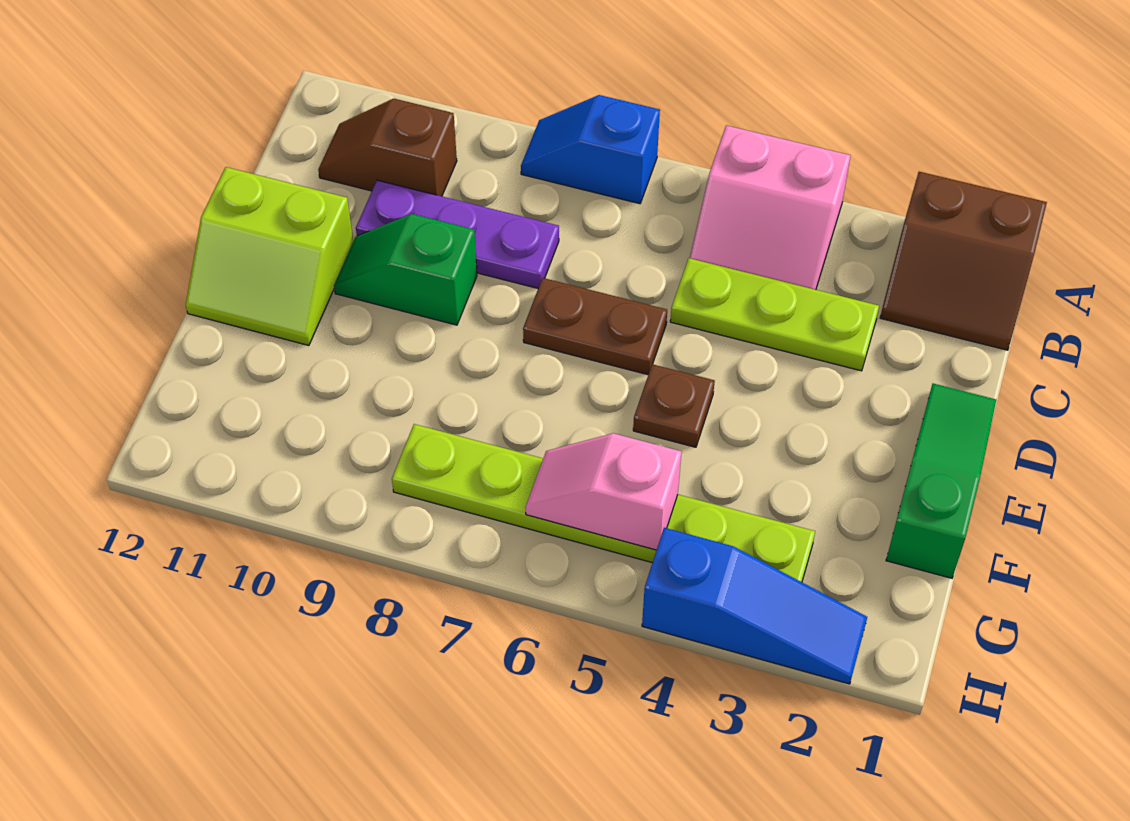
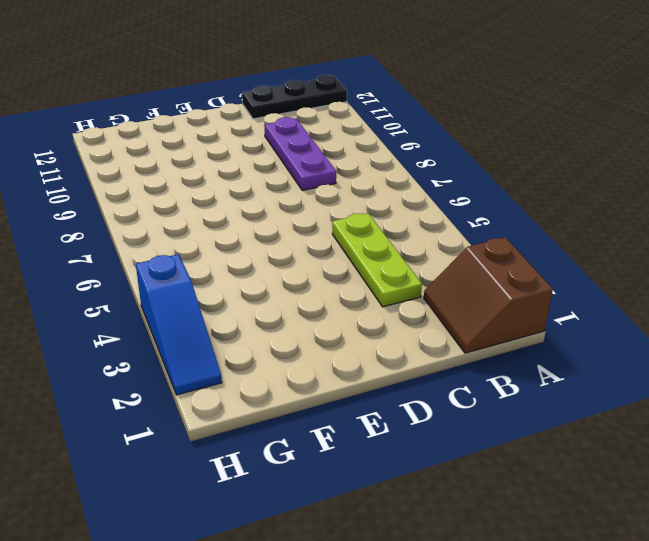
black plate A12:C12 level 1 -> none
none -> pink slope A4:B5 level 1 top A
none -> blue slope A7:A8 level 1 top 7
none -> brown slope B10:B11 level 1 top 10

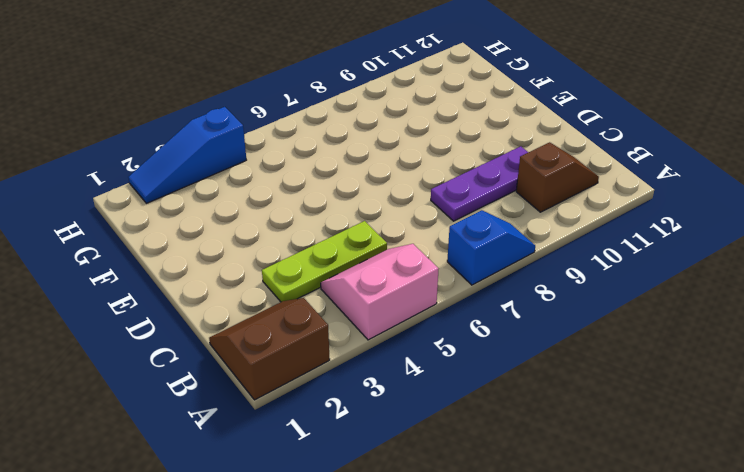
none -> green slope D1:F1 level 1 top F
none -> brown plate D6:D7 level 1
none -> green slope D9:D10 level 1 top 9

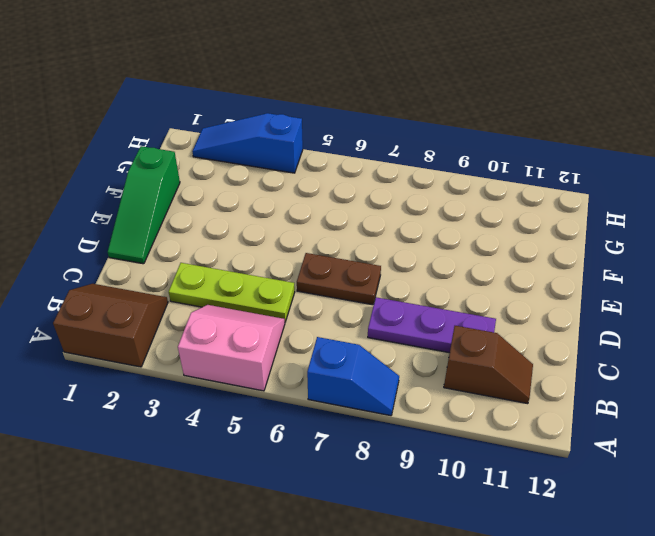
none -> green slope D9:D10 level 1 top 9
none -> lime slope D11:E12 level 1 top D
none -> brown plate E5 level 1

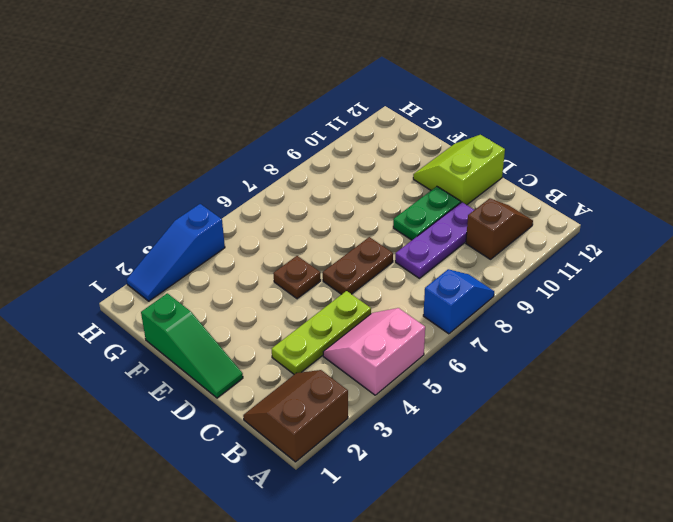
green plate D9:D10 level 1 -> green slope D9:D10 level 1 top 9
none -> lime plate G3:G8 level 1
none -> pink slope G5:G6 level 2 top 5

